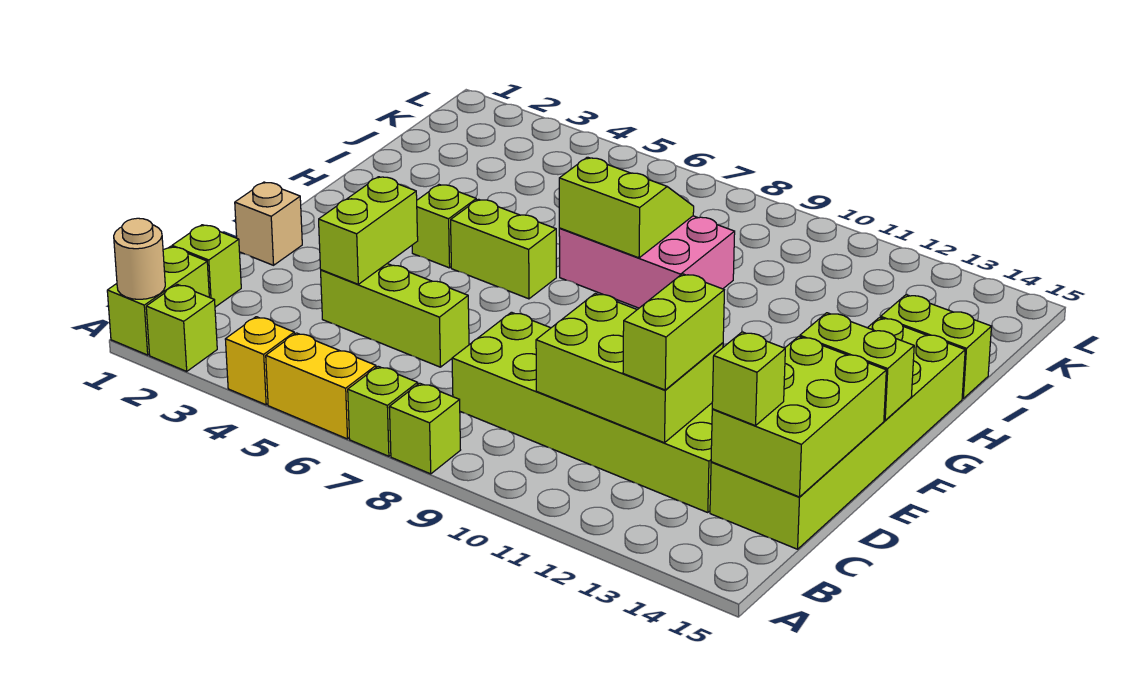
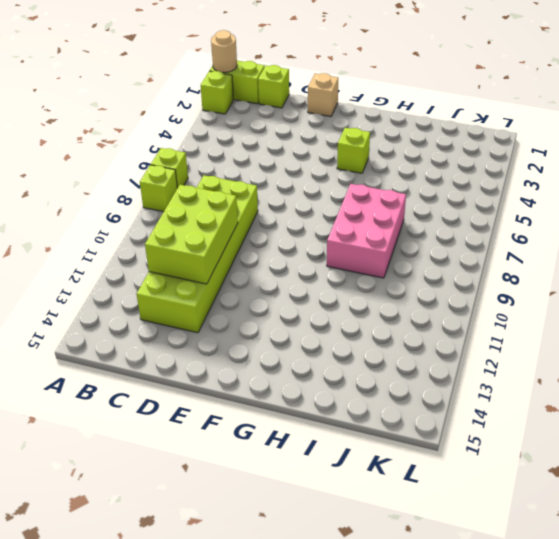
none -> yellow brick A4 level 1
none -> yellow brick A5:A6 level 1
none -> lime brick C14:H15 level 1

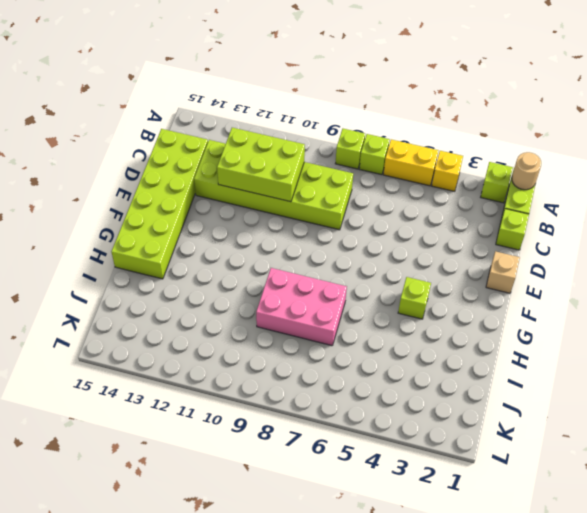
none -> lime brick D4:D6 level 1
none -> lime brick G5:G6 level 1
none -> lime brick I14:I15 level 1

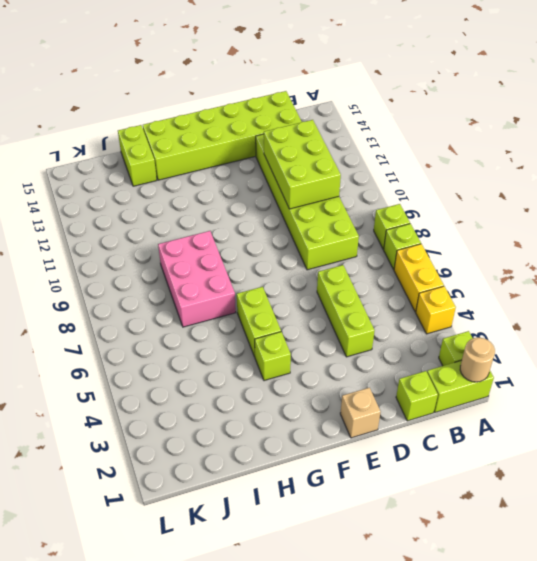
none -> lime brick C14:E15 level 2
none -> lime brick D4:E4 level 2
none -> lime brick F14:F15 level 2

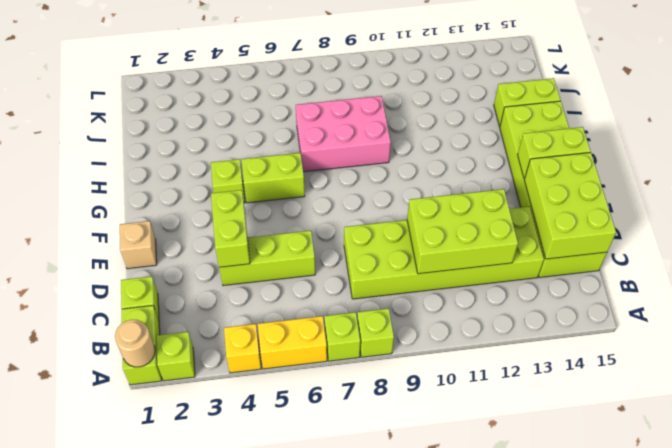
none -> lime slope H7:I8 level 2 top H
none -> lime brick C12:D12 level 3
none -> lime brick C14 level 3

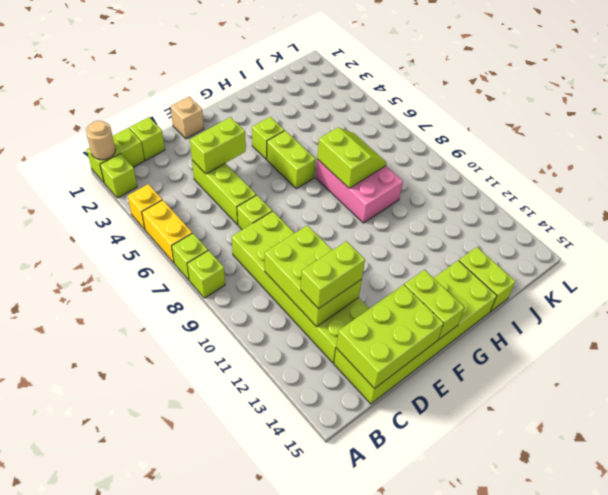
lime brick D7 level 1 -> lime brick C14 level 3

